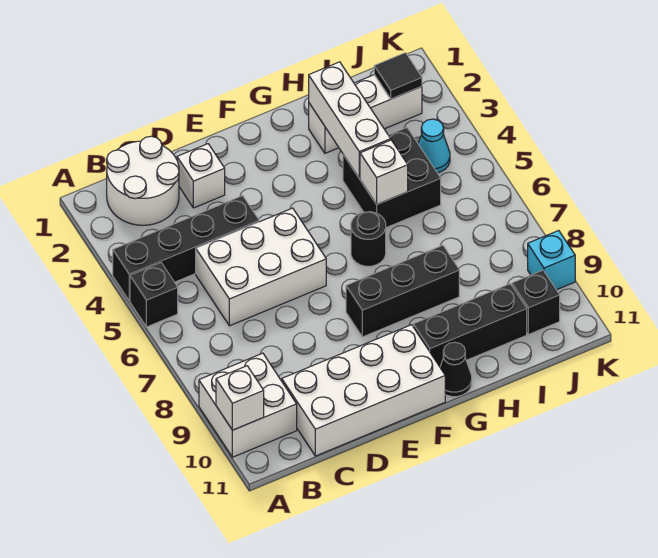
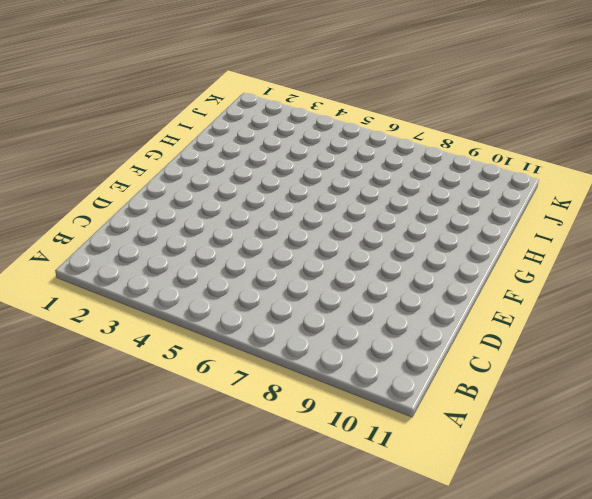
none -> black brick A4:D4 level 1
none -> black brick A5 level 1
none -> white brick A9:B10 level 1

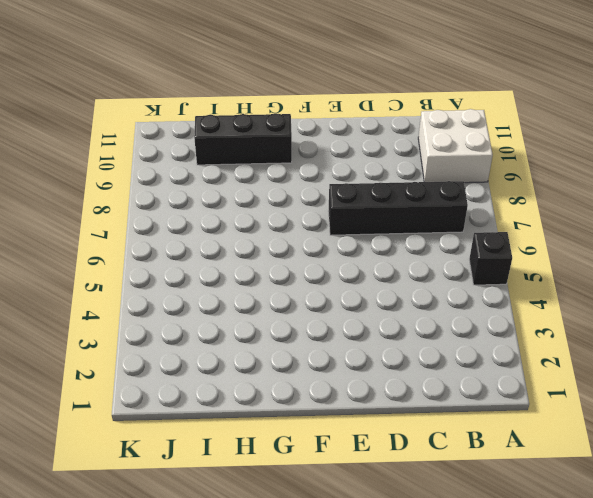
black brick B7:E7 level 1 -> black brick A4:D4 level 1
none -> white round brick B1:C2 level 1
none -> white brick C5:E6 level 1
none -> white brick C10:F11 level 1

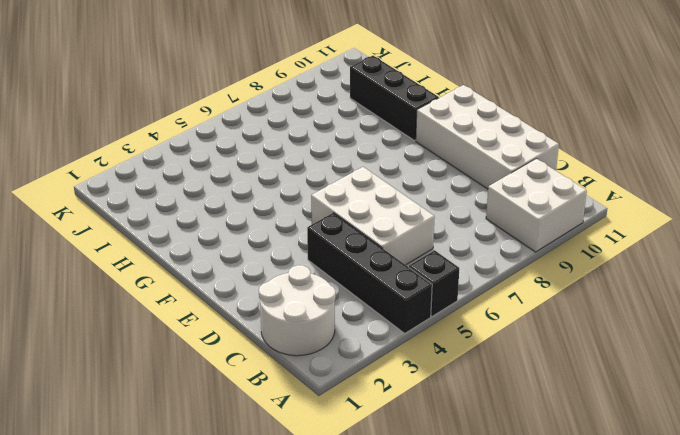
none -> white brick D2 level 1
none -> black brick F8:H8 level 1
none -> black round brick G6 level 1

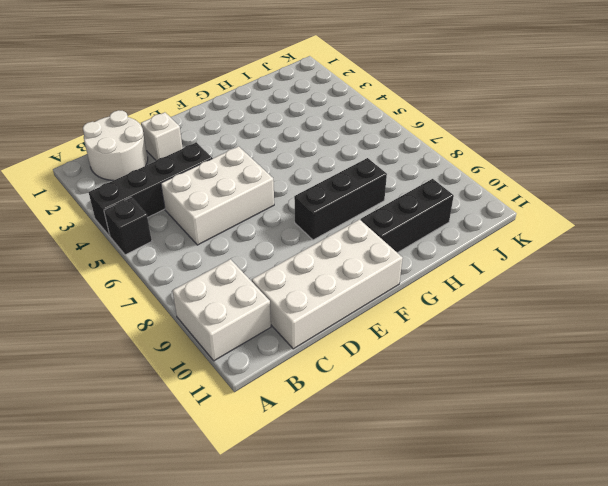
none -> black round brick G6 level 1
none -> black cone G11 level 1
none -> white brick H2:J2 level 1

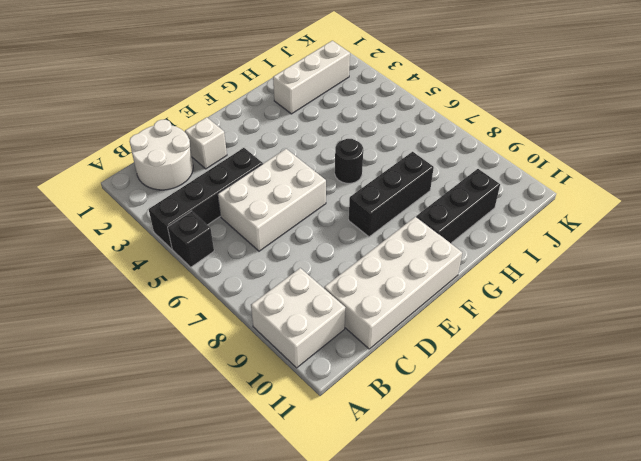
none -> black cone G11 level 1
none -> black brick H4:I5 level 1
none -> cyan cone J4 level 1

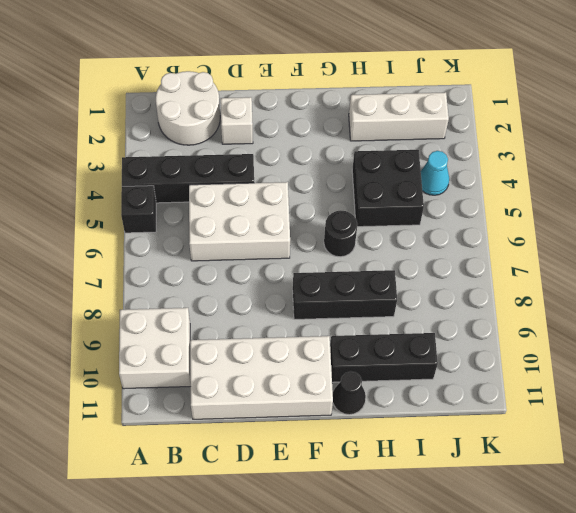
none -> black brick J10 level 1
none -> cyan brick K9 level 1
none -> white brick A10 level 2

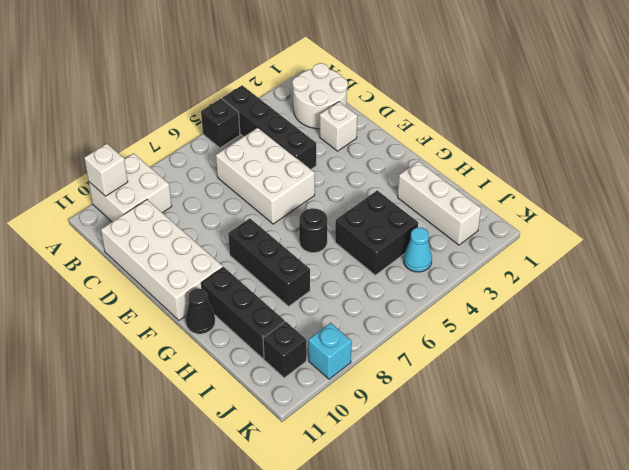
none -> white brick H2:H4 level 2
none -> white brick H5 level 2
none -> black tile J2 level 2

